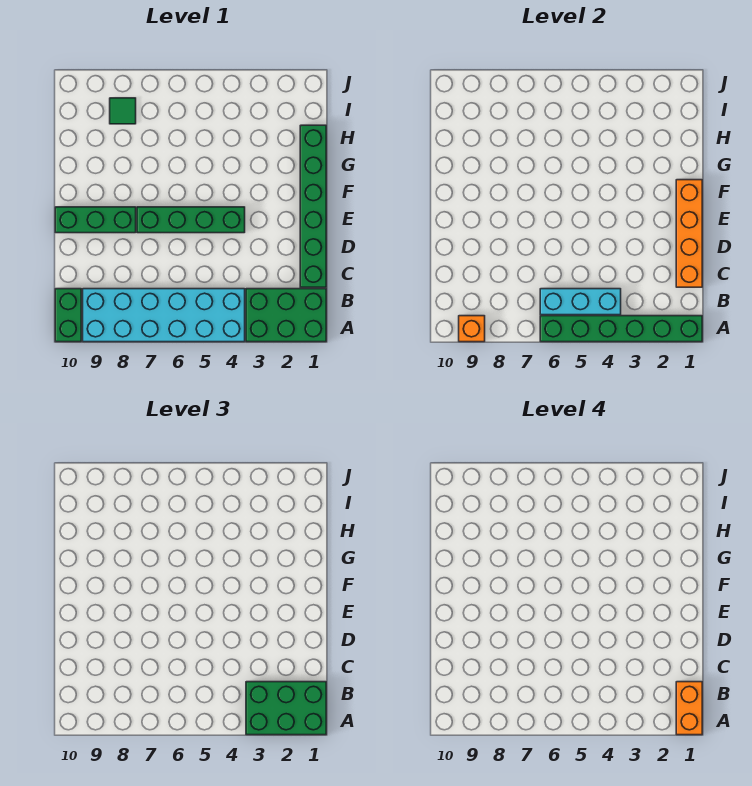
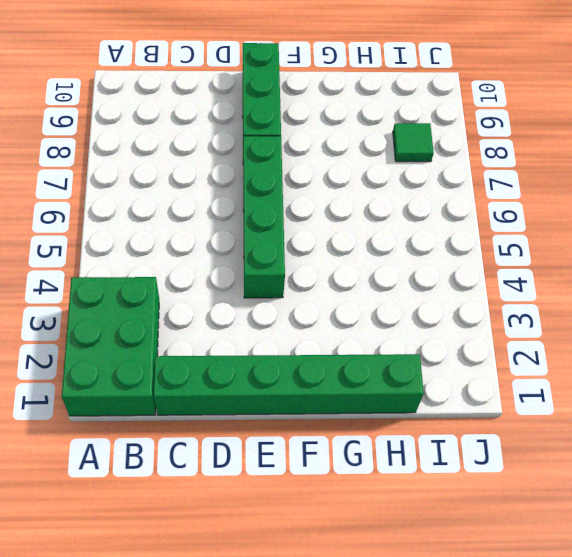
none -> cyan brick A4:B9 level 1
none -> green brick A10:B10 level 1
none -> green brick A1:A6 level 2

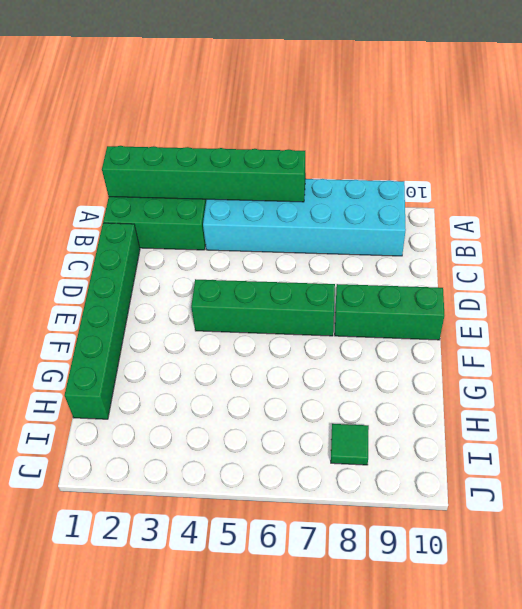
none -> green brick A10:B10 level 1
none -> orange brick A9 level 2
none -> cyan brick B4:B6 level 2

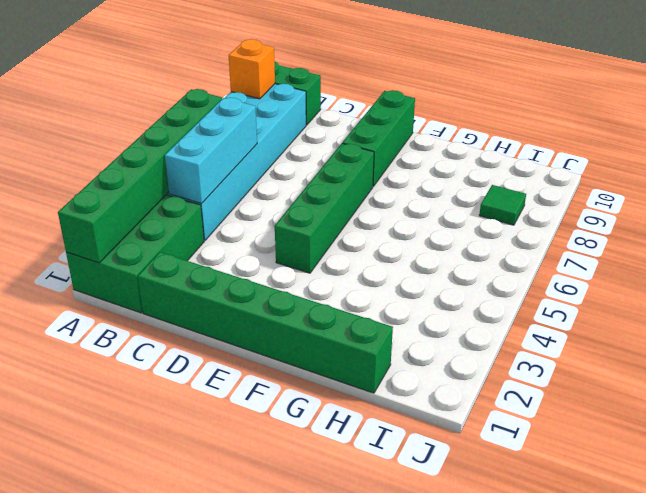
none -> orange brick C1:F1 level 2
none -> green brick A1:B3 level 3
none -> orange brick A1:B1 level 4

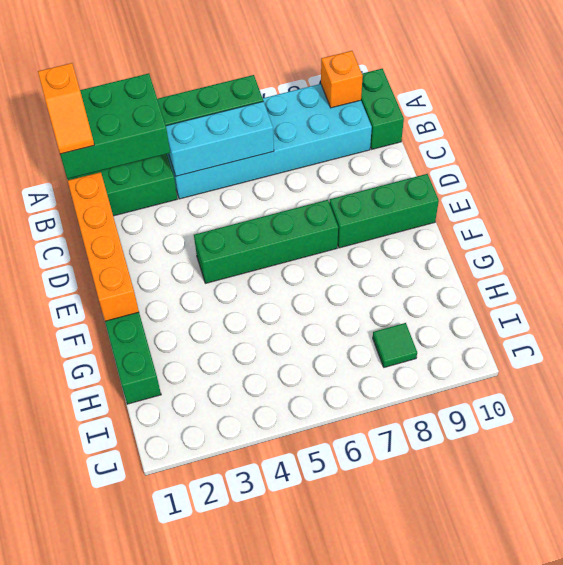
orange slope A1:B1 level 4 top A -> orange brick A1:B1 level 4

